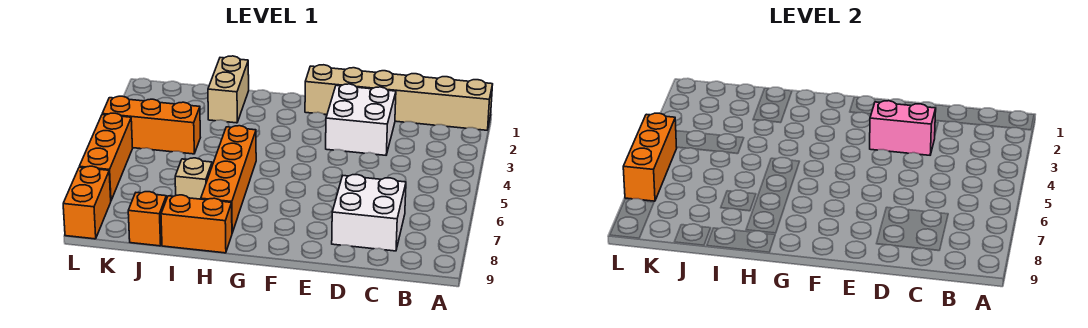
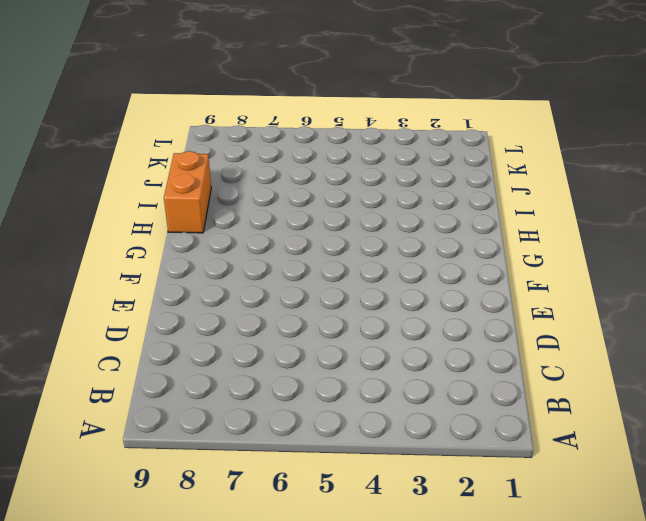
none -> tan brick A1:F1 level 1
none -> white brick C7:D8 level 1
none -> white brick D2:E3 level 1

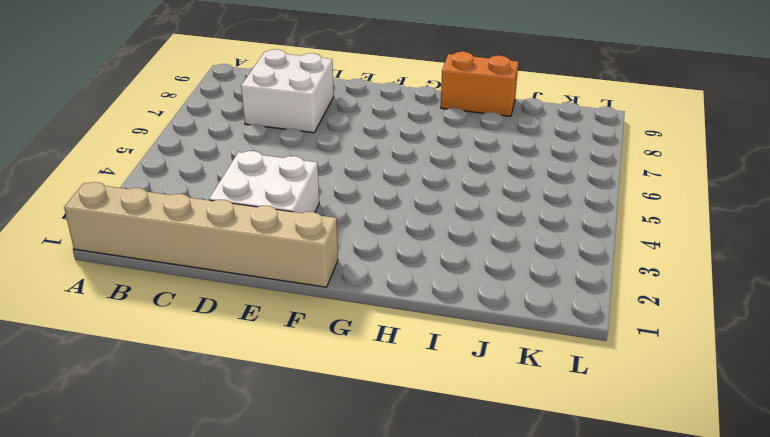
none -> orange brick H5:H8 level 1
none -> tan brick I1:I2 level 1
none -> tan brick I7 level 1

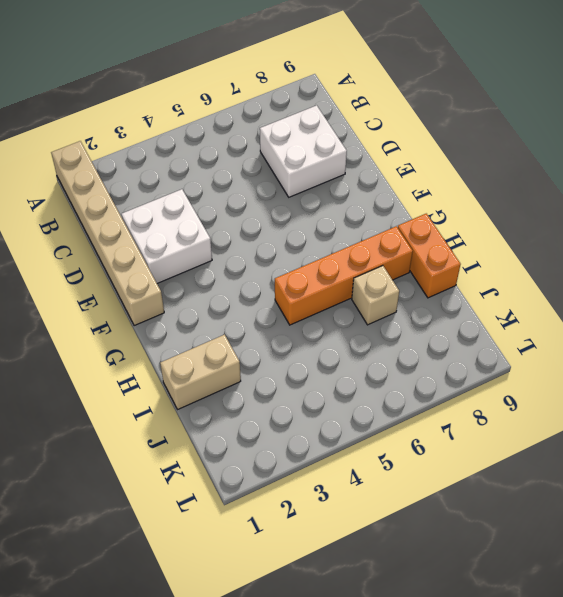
none -> orange brick J4:L4 level 1
none -> orange brick J9 level 1
none -> orange brick L5:L7 level 1

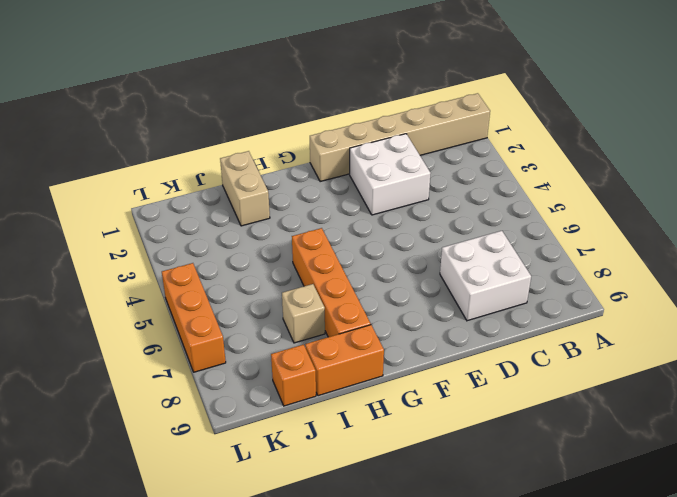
none -> orange brick J4:L4 level 1
none -> orange brick L8:L9 level 1
none -> pink brick D3:E3 level 2

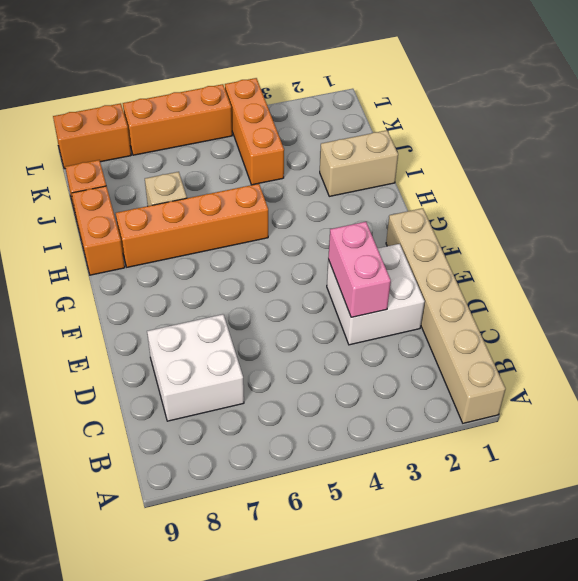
none -> orange brick L5:L7 level 2

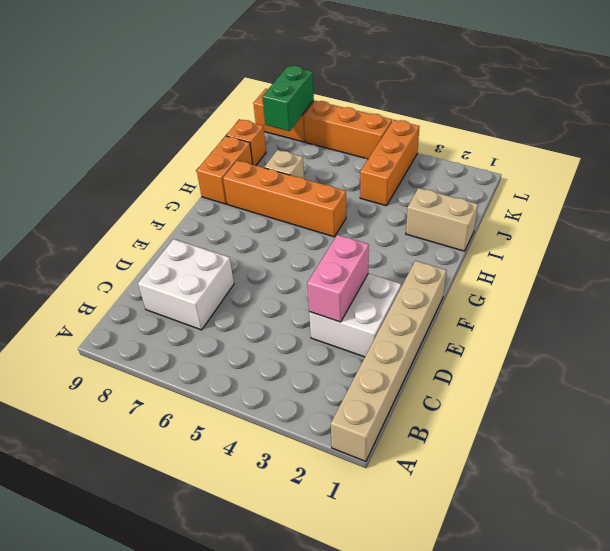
green brick K8:L8 level 2 -> none
none -> orange brick L5:L7 level 2

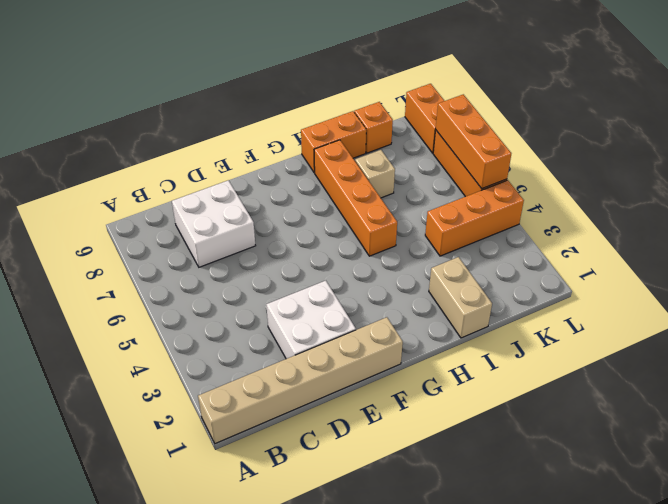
none -> pink brick D3:E3 level 2

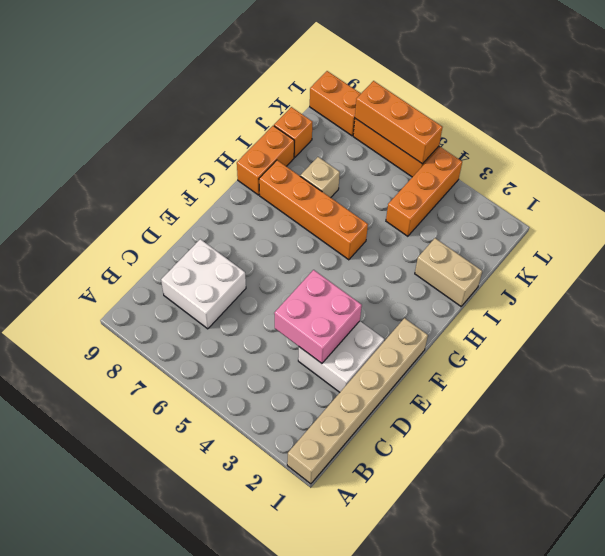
pink brick D3:E4 level 2 -> pink brick D3:E3 level 2

